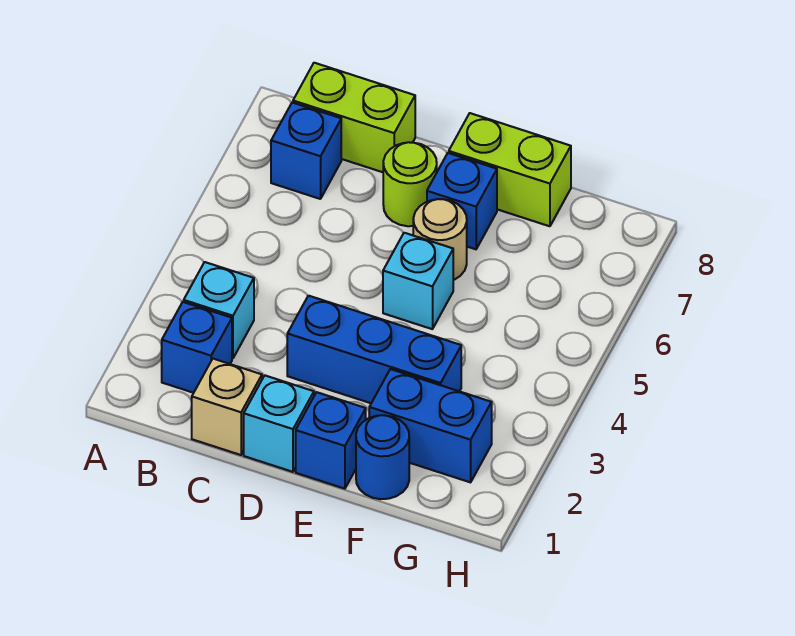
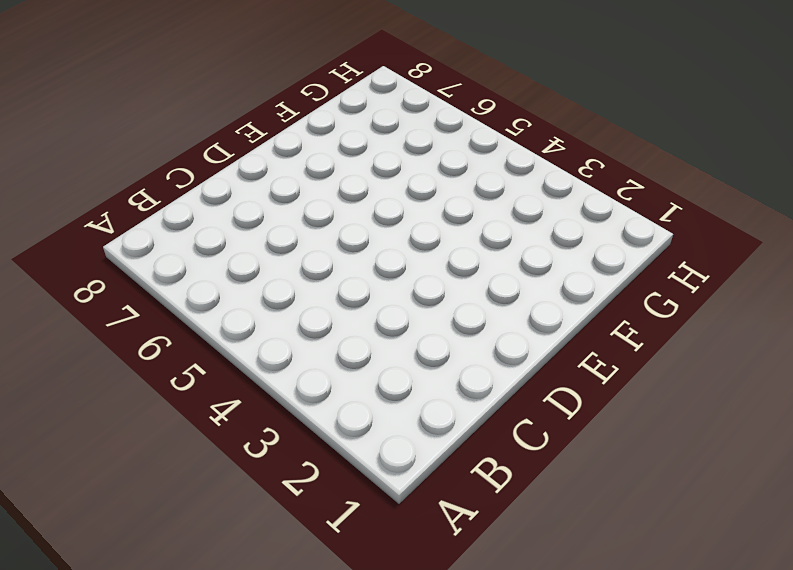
none -> blue brick B2 level 1
none -> cyan brick B3 level 1
none -> blue brick B7 level 1

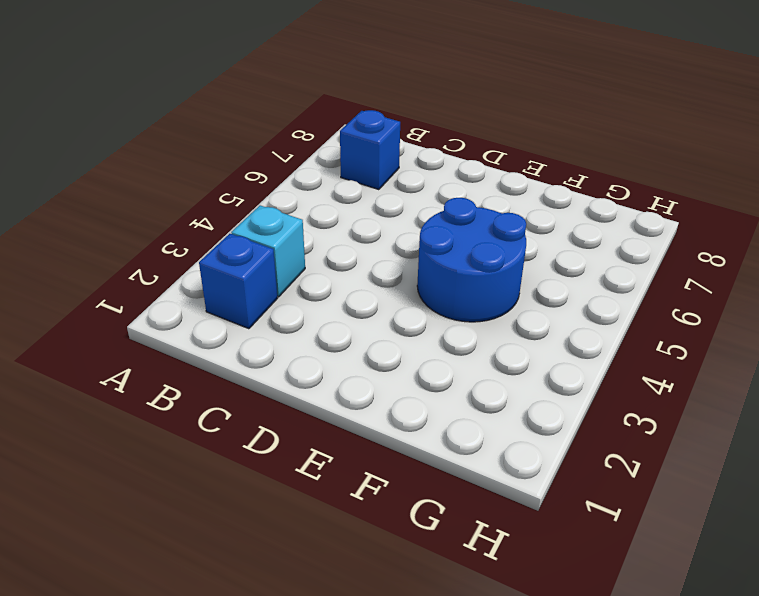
blue round brick E4:F5 level 1 -> cyan brick E5 level 1
none -> lime brick B8:C8 level 1
none -> tan brick C1 level 1
none -> cyan brick D1 level 1

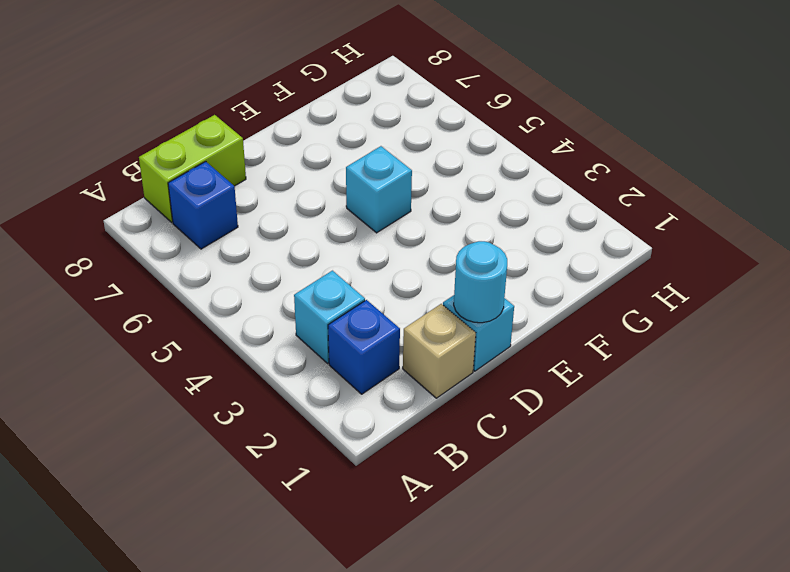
cyan round brick D1 level 2 -> none
none -> blue brick D3:F3 level 1
none -> lime round brick D7 level 1
none -> blue brick E1 level 1

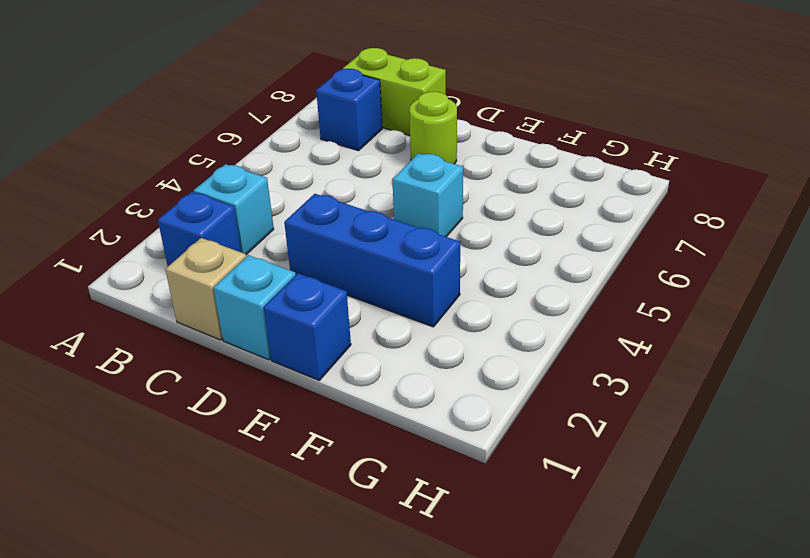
none -> tan round brick E6 level 1
none -> blue brick E7 level 1
none -> lime brick E8:F8 level 1

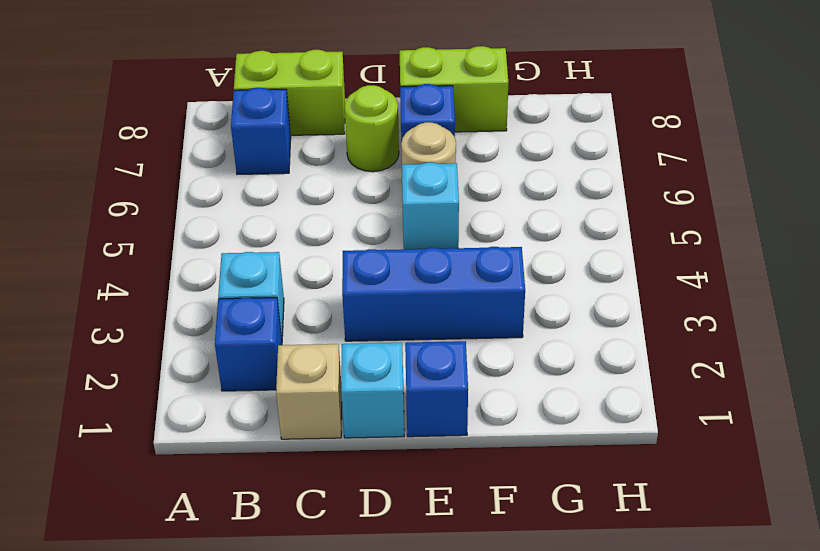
none -> blue round brick F1 level 1
none -> blue brick F2:G2 level 1

